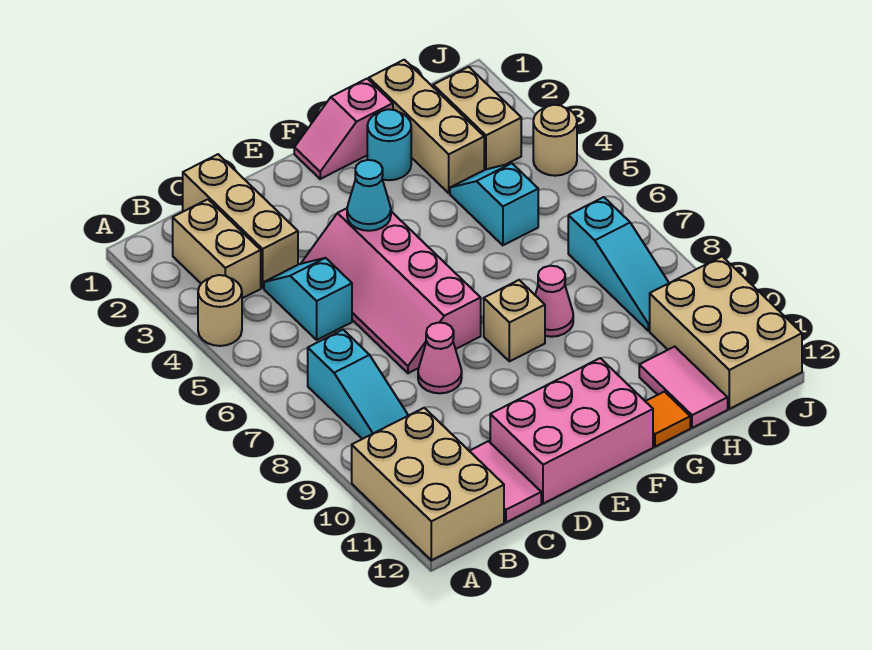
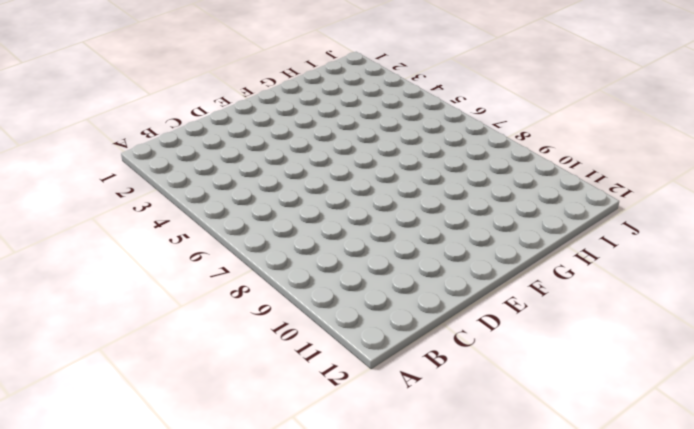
none -> tan round brick A4 level 1
none -> tan brick A10:B12 level 1
none -> tan brick B2:B3 level 1

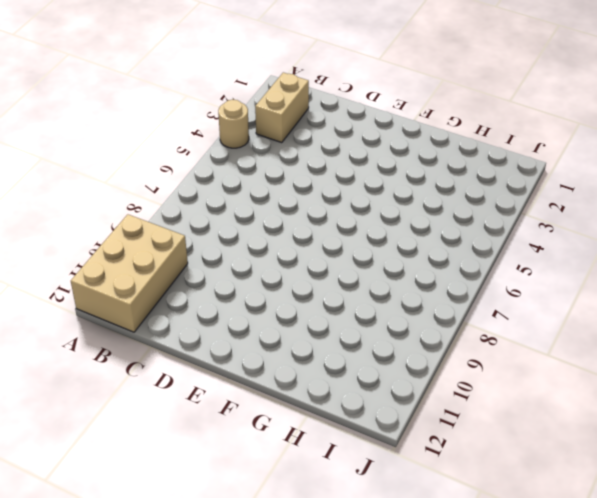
none -> cyan slope B7:B9 level 1 top 7
none -> tan brick C1:C3 level 1
none -> cyan slope C4:C5 level 1 top 5

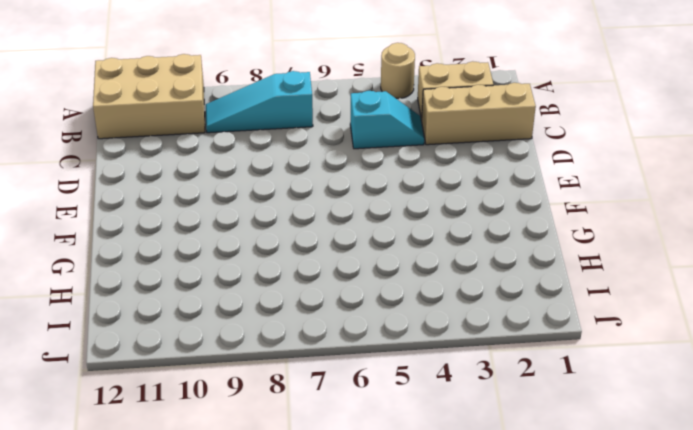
none -> pink tile C11:C12 level 1
none -> pink slope D4:E7 level 1 top E
none -> pink cone D8 level 1

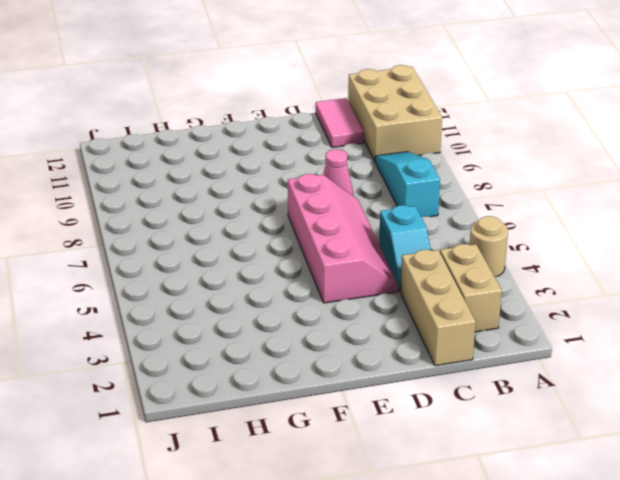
none -> pink brick D11:F12 level 1
none -> pink slope F1:G1 level 1 top G
none -> tan brick F8 level 1

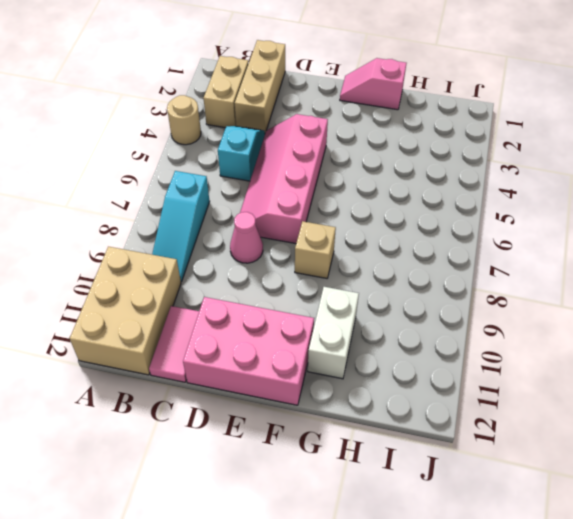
white brick G10:G11 level 1 -> none
none -> cyan round brick G2 level 1
none -> pink cone G8 level 1
none -> orange tile G12 level 1

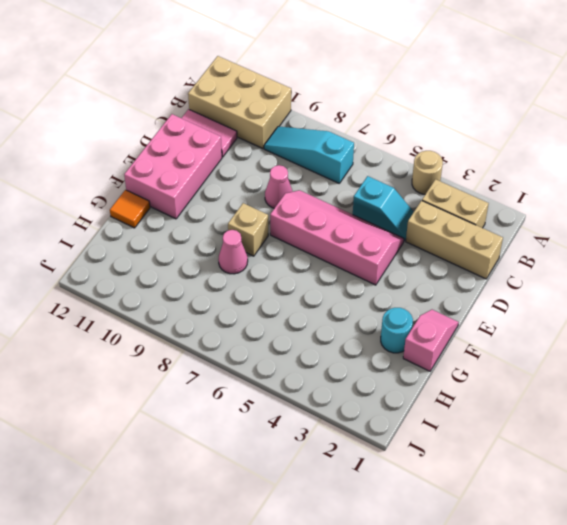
none -> tan brick H1:H3 level 1
none -> cyan slope H4:H5 level 1 top 5
none -> pink tile H11:H12 level 1

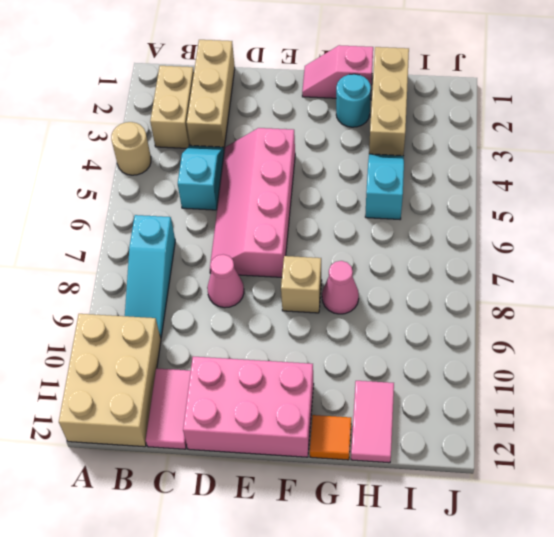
none -> tan brick I2:I3 level 1
none -> cyan slope I7:I9 level 1 top 7
none -> tan brick I10:J12 level 1

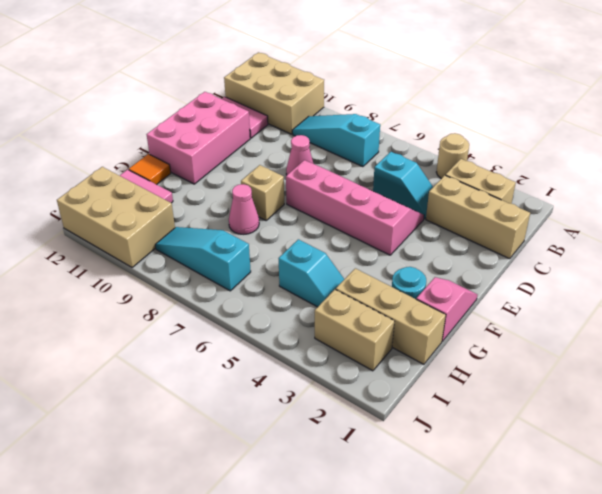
none -> tan round brick J4 level 1
none -> cyan cone E4 level 2

